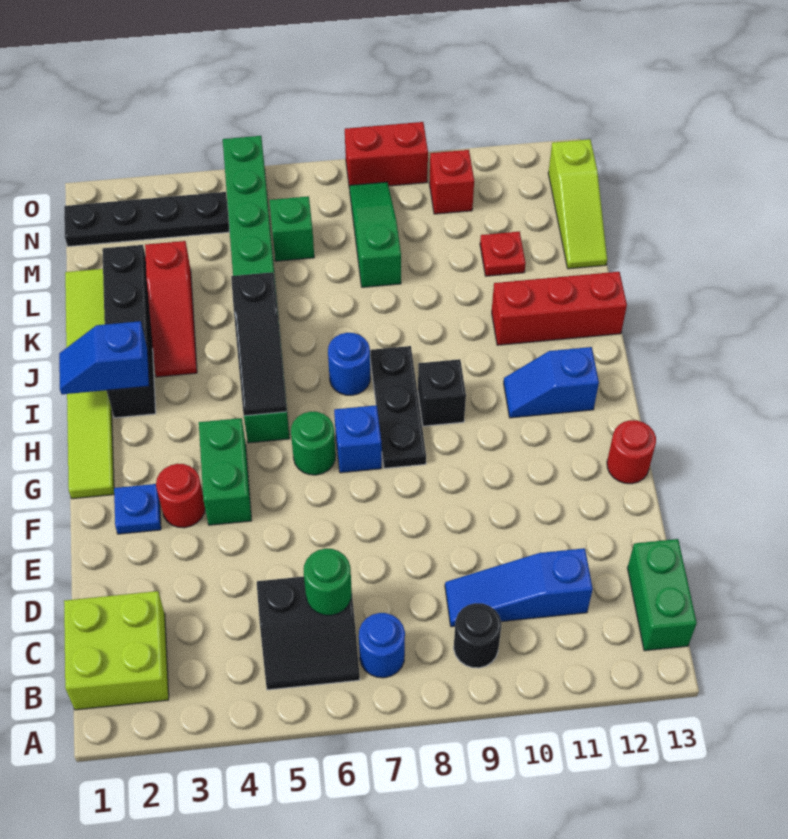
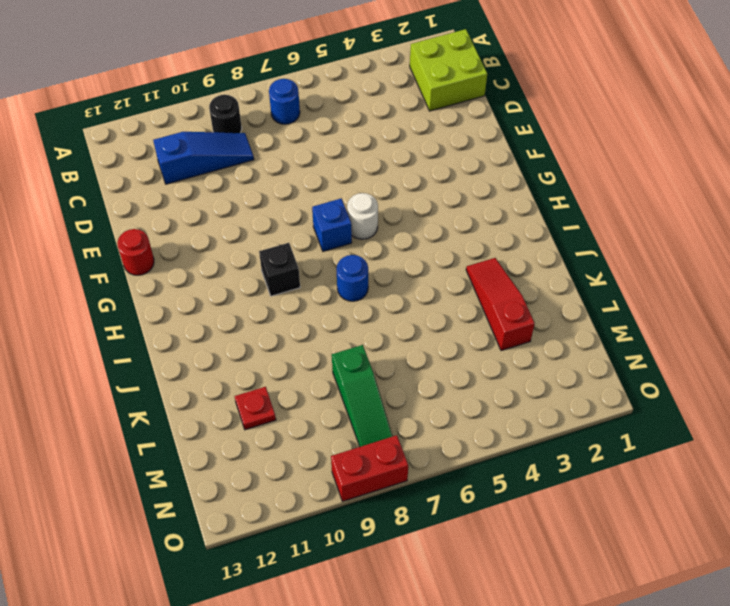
white round brick G6 level 1 -> green round brick G6 level 1
none -> black slope B5:C6 level 1 top C
none -> green brick B13:C13 level 1
none -> blue plate F2 level 1
none -> red round brick F3 level 1

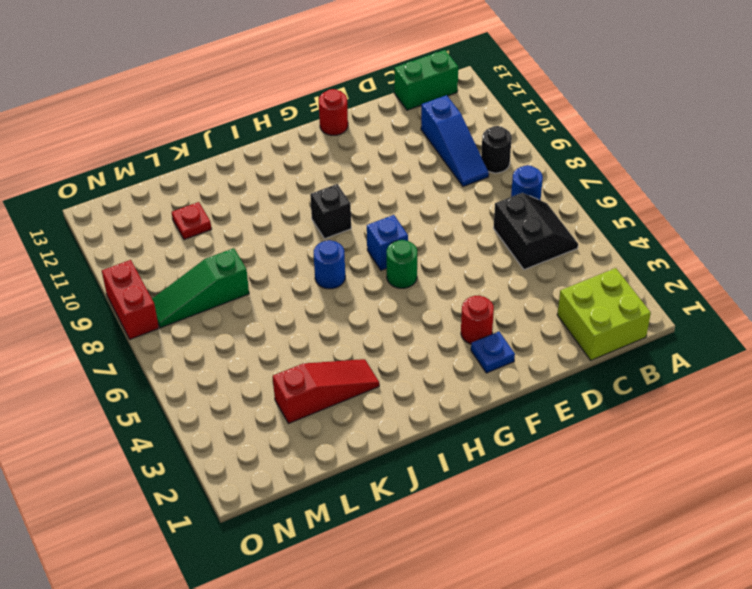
none -> green brick F4:G4 level 1
none -> lime tile G1:L1 level 1
none -> black plate G8:I8 level 1
none -> green brick H5:O5 level 1

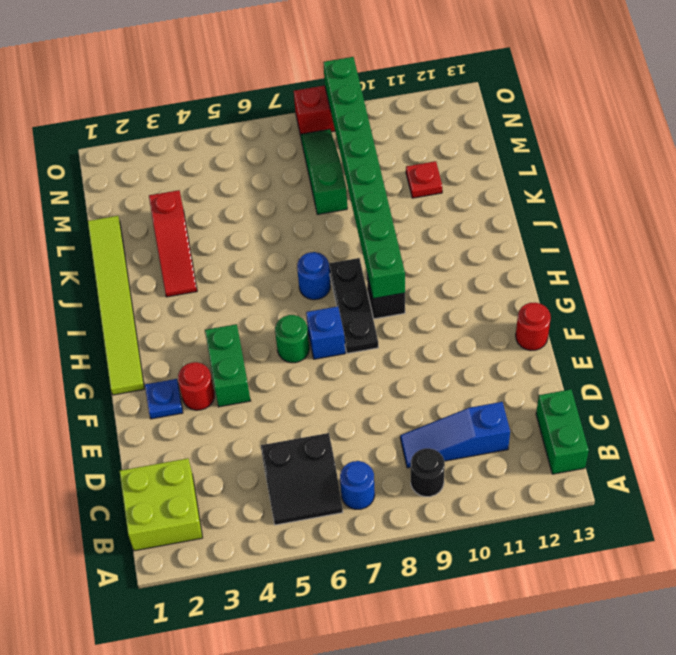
green brick H9:O9 level 2 -> green brick H5:O5 level 1
none -> blue slope H11:H12 level 1 top 12
none -> black brick I2:L2 level 1
none -> red brick J11:J13 level 1
none -> lime slope L13:N13 level 1 top N

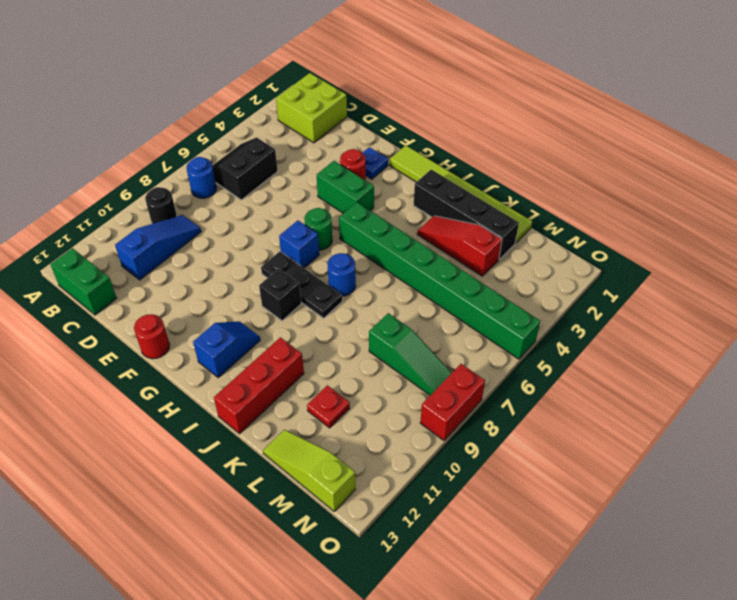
none -> green brick M6 level 1
none -> black plate N1:N4 level 1
none -> red brick N10 level 1
none -> green round brick C6 level 2

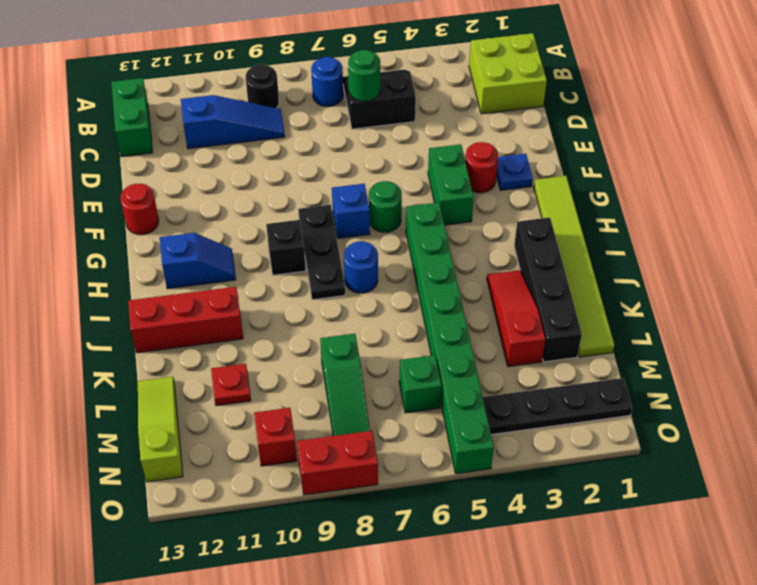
none -> black slope H5:J5 level 2 top J
none -> blue slope I1:I2 level 2 top 2

